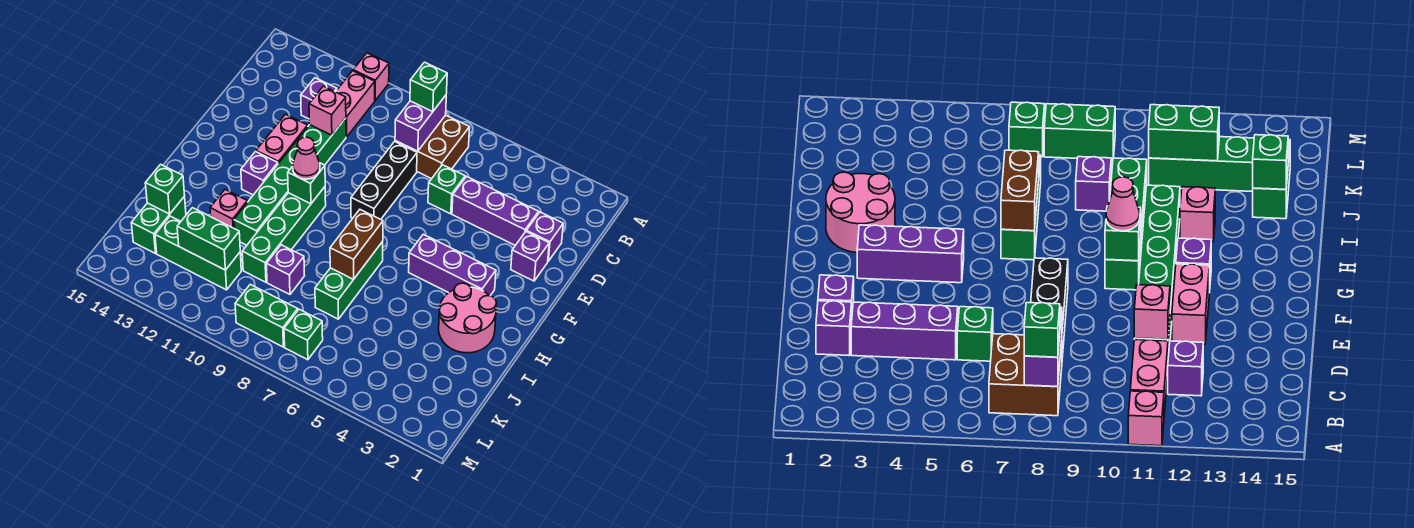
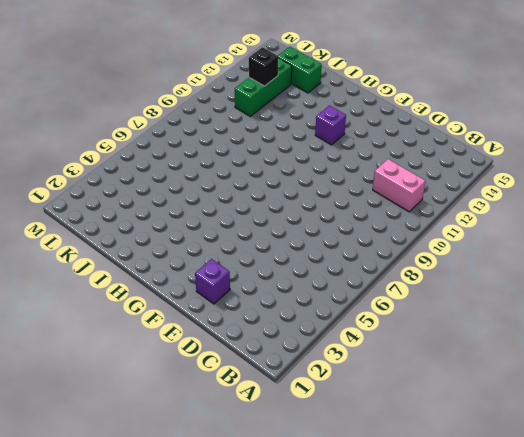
black brick K12 level 2 -> green brick K11:K12 level 2
none -> pink brick A11 level 1
none -> brown brick B7:C8 level 1
none -> purple brick C12 level 1
none -> purple brick D2 level 1

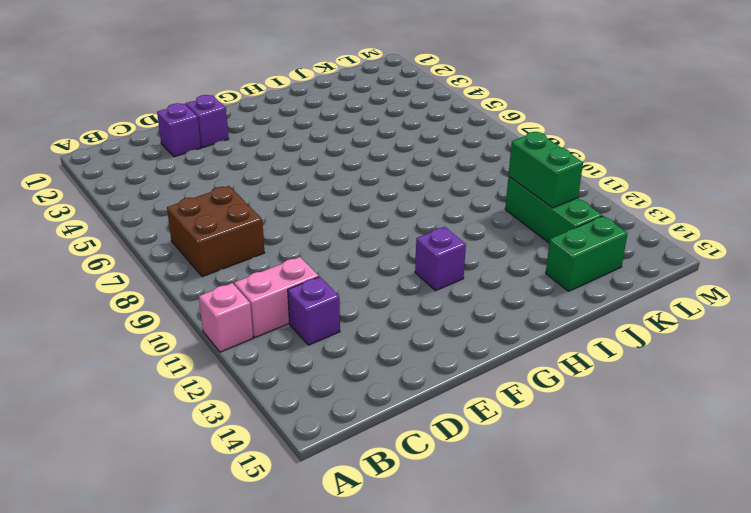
none -> purple brick D3:D5 level 1
none -> green brick D6 level 1
none -> black brick D8:F8 level 1
none -> green brick D11:I11 level 1

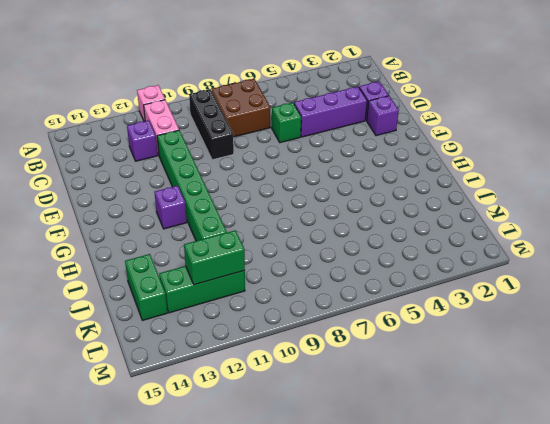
black brick B9:D9 level 1 -> black brick D8:F8 level 1
none -> pink brick E12:F12 level 1
none -> purple brick G3:G5 level 1
none -> green brick G10:J10 level 1
none -> pink round brick H2:I3 level 1

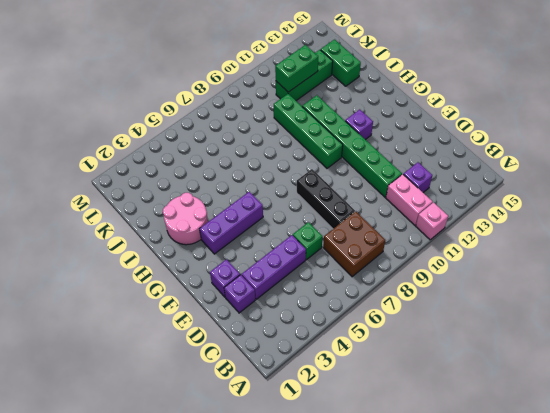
none -> pink brick E12:F12 level 1
none -> green brick H7:J7 level 1
none -> pink brick I12 level 1
none -> purple brick J9 level 1

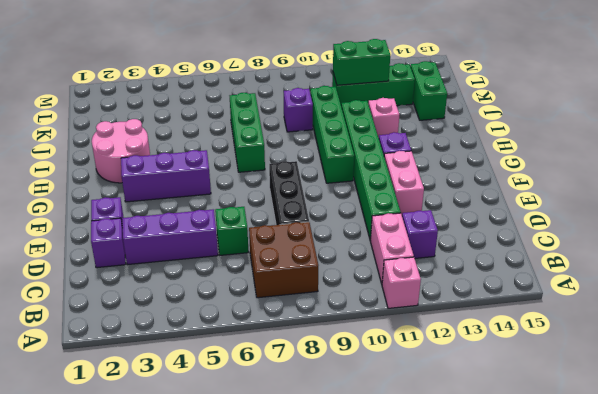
none -> green brick L7 level 1
none -> green brick L8:L9 level 1
none -> purple brick B8:C8 level 2
none -> pink brick D11 level 2

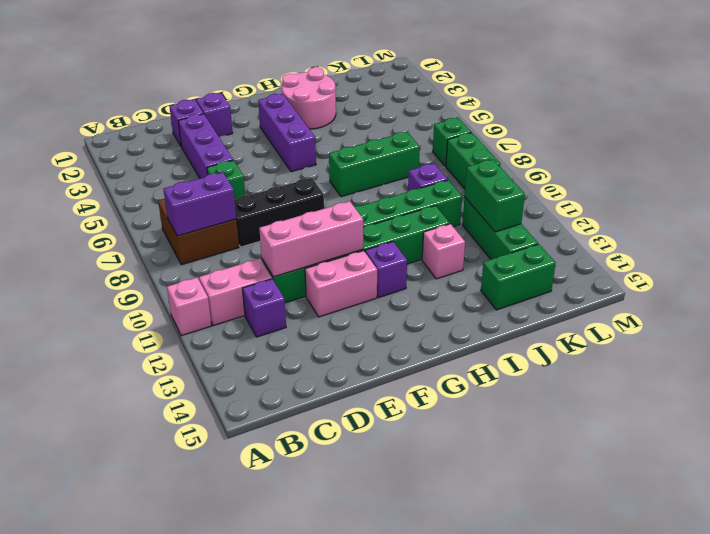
pink brick D11:F11 level 2 -> pink brick D11 level 2
none -> green brick G10 level 2
none -> brown brick H7:I7 level 2
none -> green brick J14 level 2
none -> green brick B8 level 3

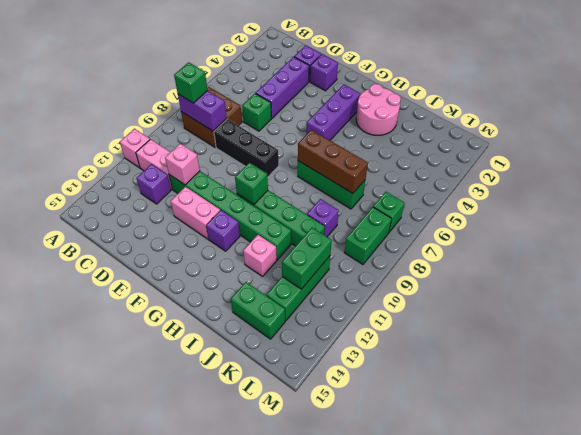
brown brick H7:J7 level 2 -> brown brick H7:I7 level 2
none -> green brick J14 level 2
none -> pink cone G10 level 3

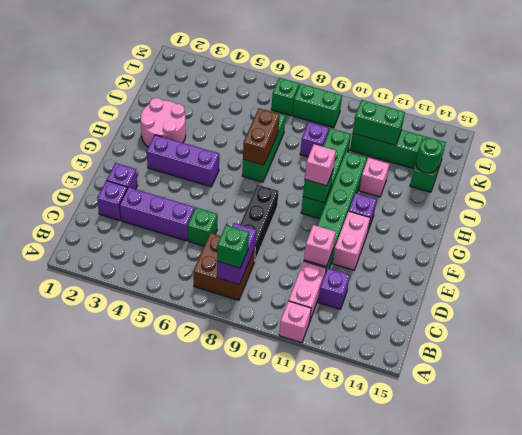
pink brick G10 level 3 -> pink cone G10 level 3
green round brick J14 level 2 -> green brick J14 level 2

